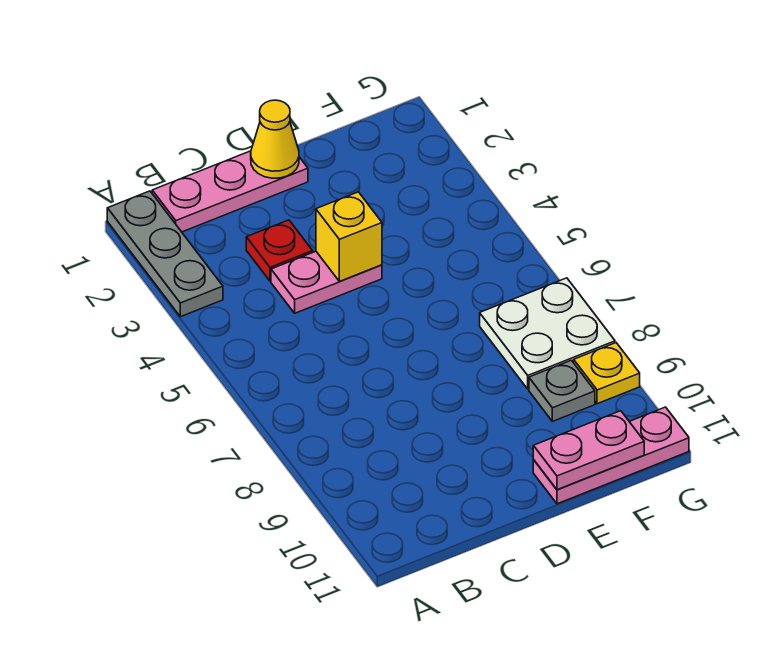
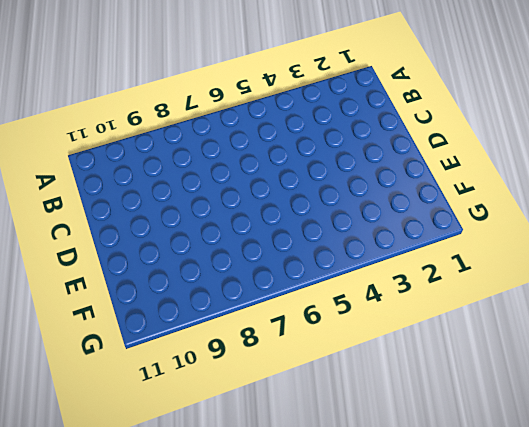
none -> grey plate A1:A3 level 1
none -> pink plate B1:D1 level 1

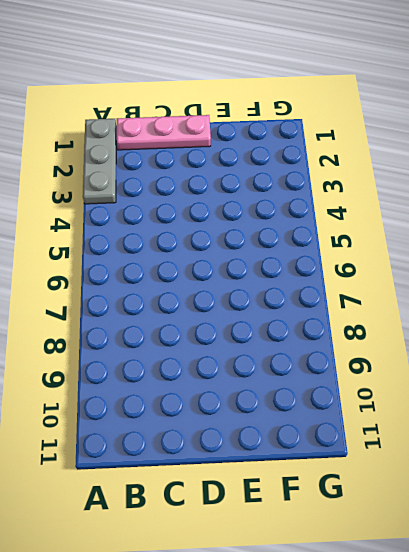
none -> red plate C3 level 1
none -> pink plate C4:D4 level 1

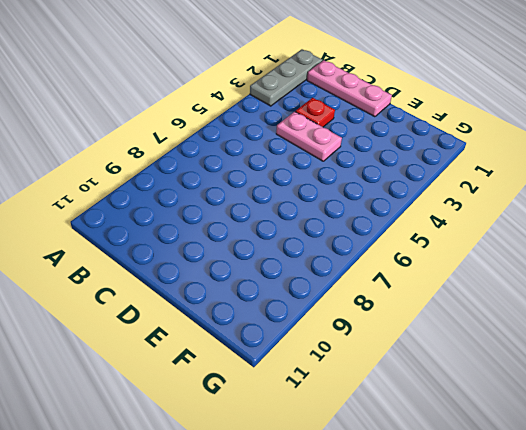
none -> pink plate E11:G11 level 1
none -> white plate F7:G8 level 1

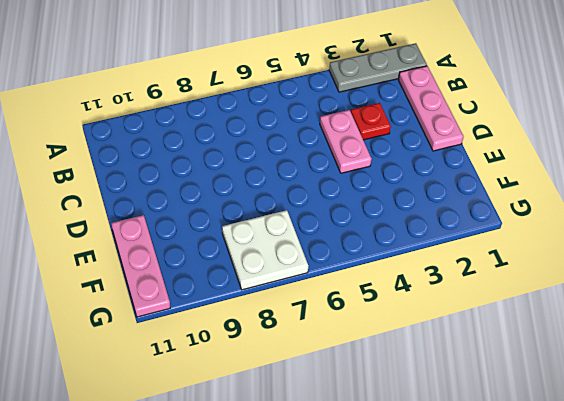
none -> grey plate F9 level 1
none -> yellow plate G9 level 1

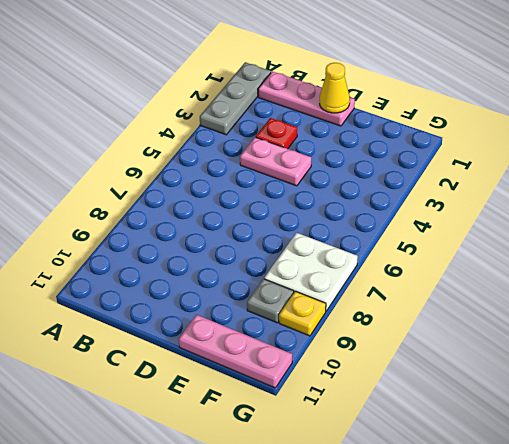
none -> yellow brick D4 level 2
none -> pink plate E11:F11 level 2

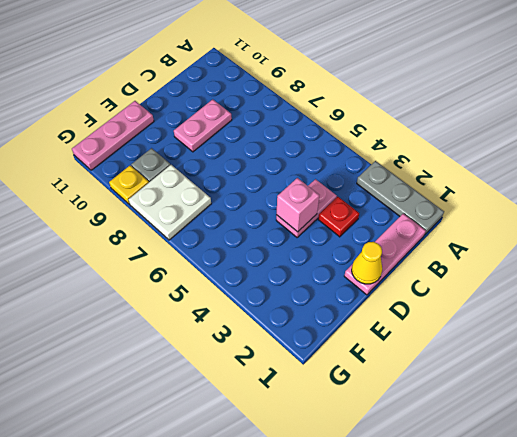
pink plate C9:D9 level 1 -> pink plate E11:F11 level 2
pink brick D4 level 2 -> yellow brick D4 level 2

